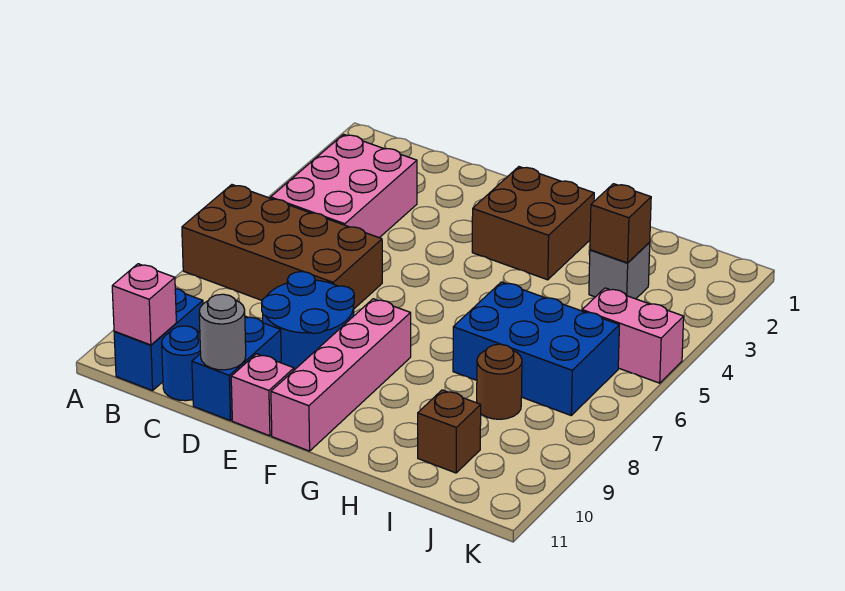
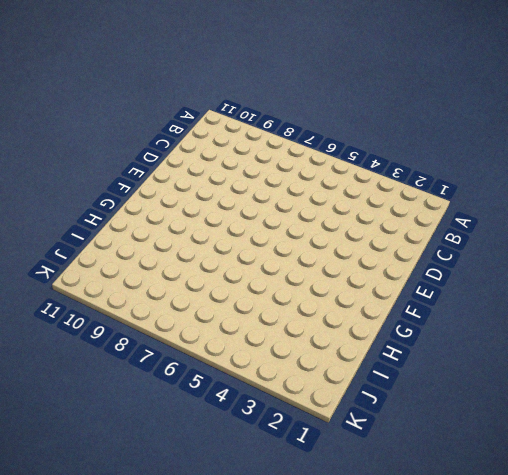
none -> brown brick A6:D7 level 1
none -> pink brick B3:C5 level 1
none -> blue brick B10:B11 level 1

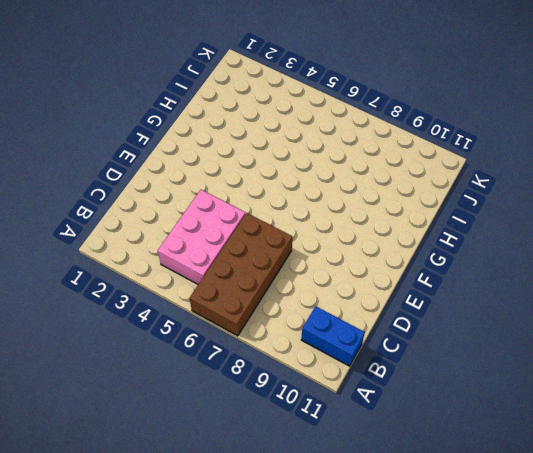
pink brick B4:D5 level 1 -> pink brick B3:C5 level 1
none -> blue round brick C11 level 1
none -> blue round brick D8:E9 level 1
none -> blue brick D10:D11 level 1

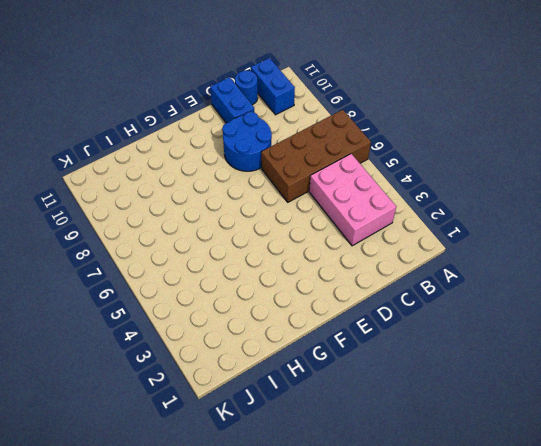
none -> pink brick E11 level 1
none -> brown brick F2:G3 level 1
none -> pink brick F8:F11 level 1

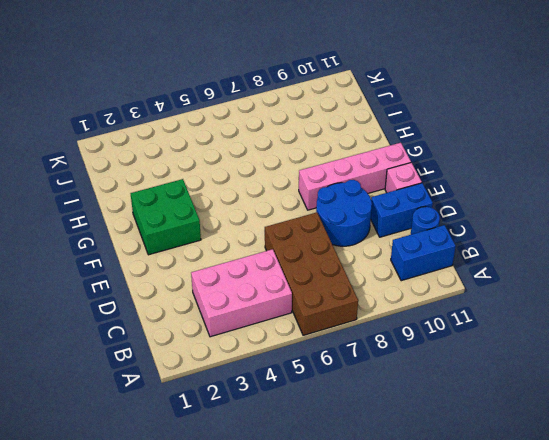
green brick F2:G3 level 1 -> brown brick F2:G3 level 1
none -> blue brick H6:J7 level 1
none -> grey brick I3 level 1
none -> brown round brick I8 level 1

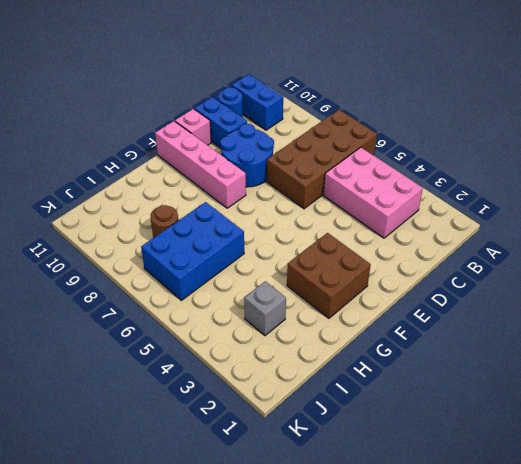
none -> brown brick I10 level 1
none -> pink brick J5:K5 level 1
none -> pink brick B11 level 2

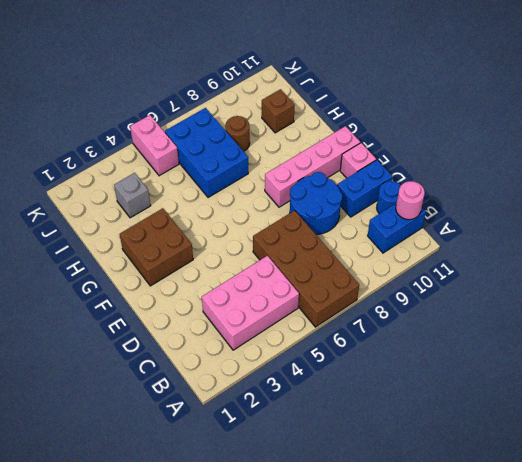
pink round brick B11 level 2 -> pink brick B11 level 2
none -> grey round brick D11 level 2
none -> brown brick I3 level 2

